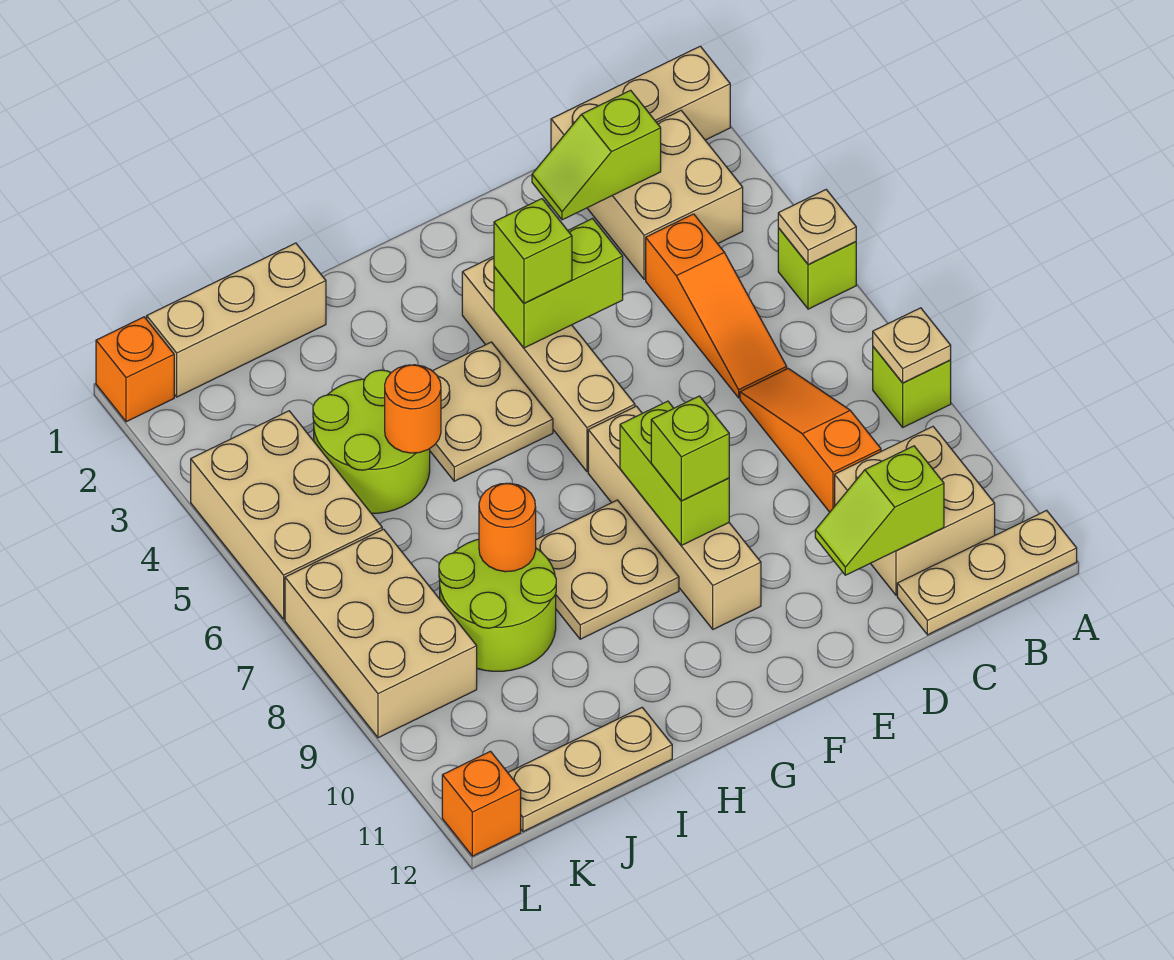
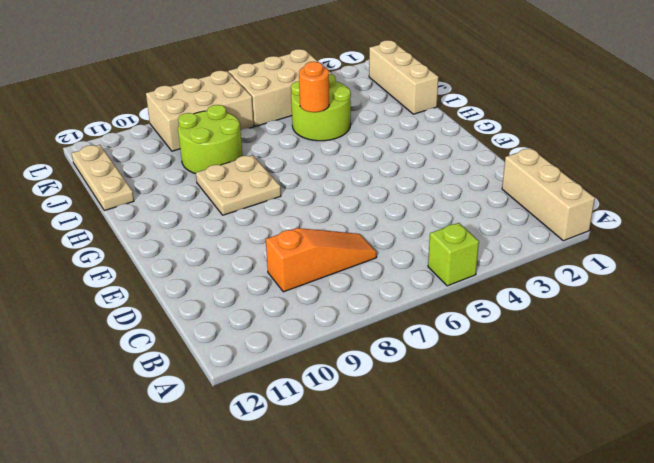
none -> lime brick A8 level 1
none -> tan plate A12:C12 level 1
none -> tan brick B2:C3 level 1
none -> tan brick B10:C11 level 1

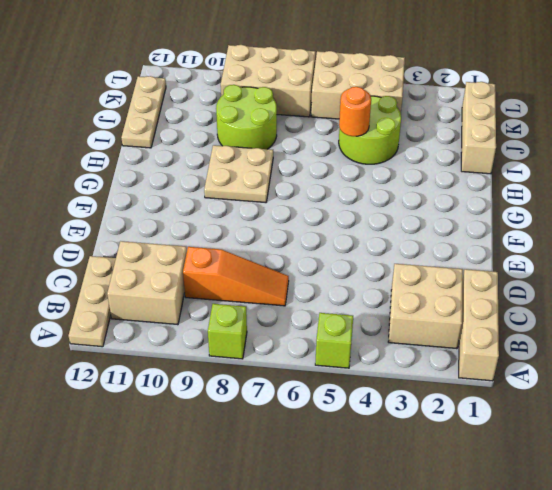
none -> orange slope C4:C6 level 1 top 4
none -> tan brick F3:F6 level 1
none -> tan brick F7:F10 level 1
none -> tan plate G4:H5 level 1

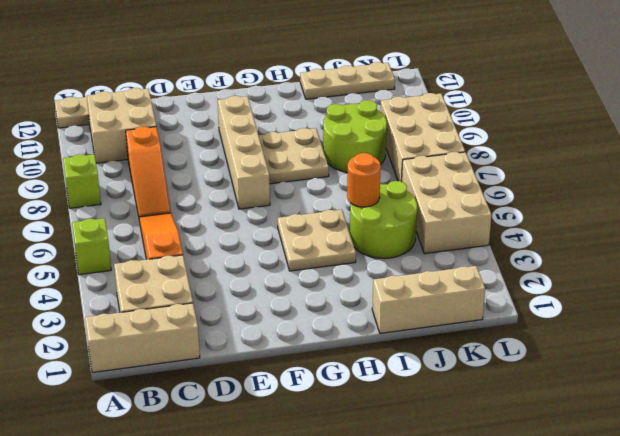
none -> tan brick F3:F6 level 1
none -> orange brick L1 level 1
none -> orange brick L12 level 1
none -> tan plate A5 level 2

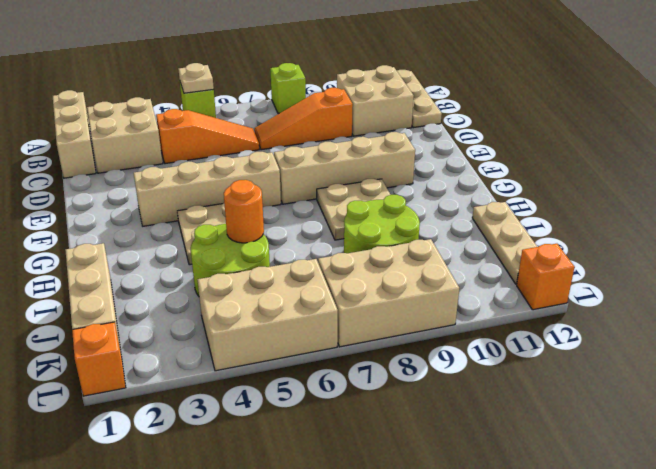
none -> tan plate A8 level 2
none -> lime slope C2:D2 level 2 top C
none -> lime slope C11:D11 level 2 top C
none -> lime brick E4:F4 level 2

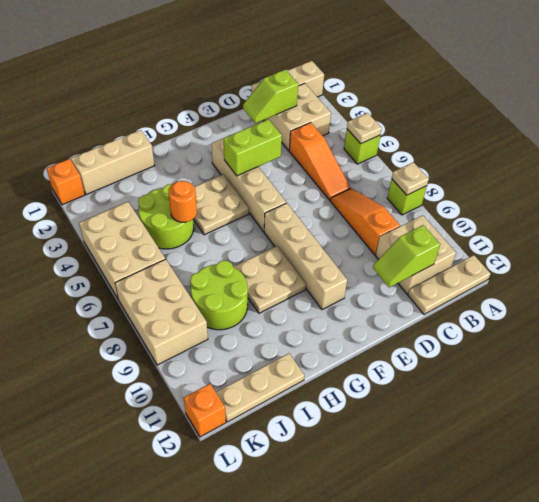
none -> lime brick F8:F9 level 2
none -> orange round brick I8 level 2
none -> lime brick F4 level 3
none -> lime brick F9 level 3

